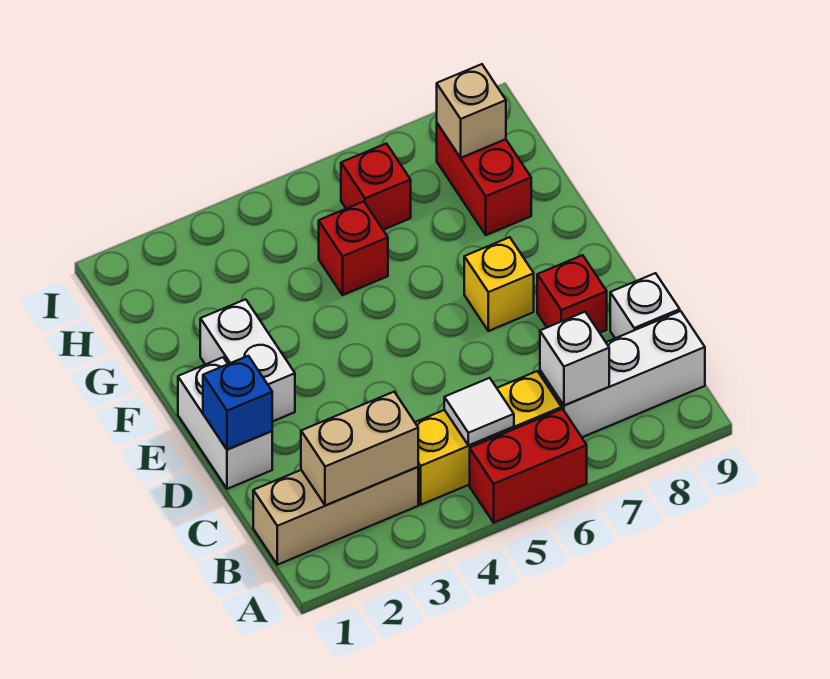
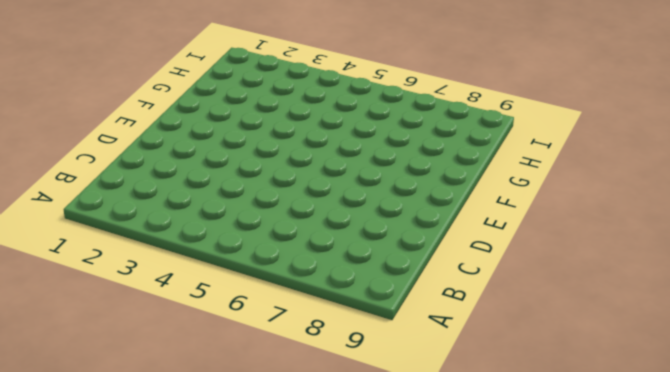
none -> red brick A5:A6 level 1
none -> tan brick B1:B3 level 1
none -> yellow brick B4:B6 level 1

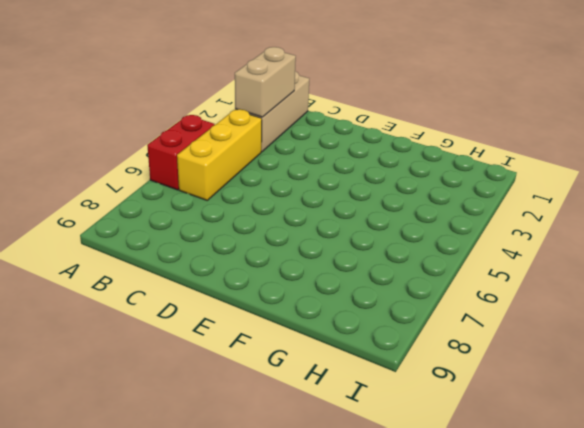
none -> white brick B7:B9 level 1
none -> white brick C9 level 1
none -> white brick D1:E1 level 1

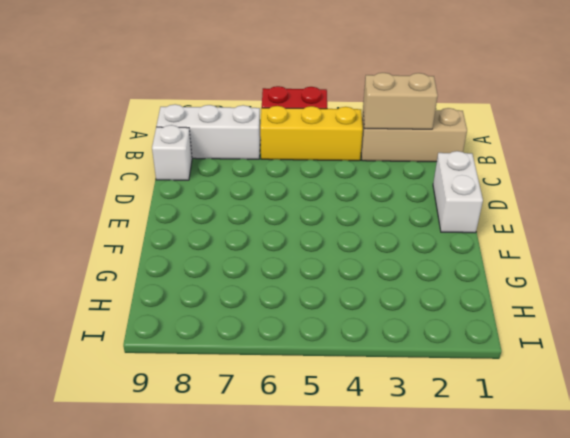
none -> red brick D8 level 1
none -> white brick E2:F2 level 1
none -> yellow brick E7 level 1

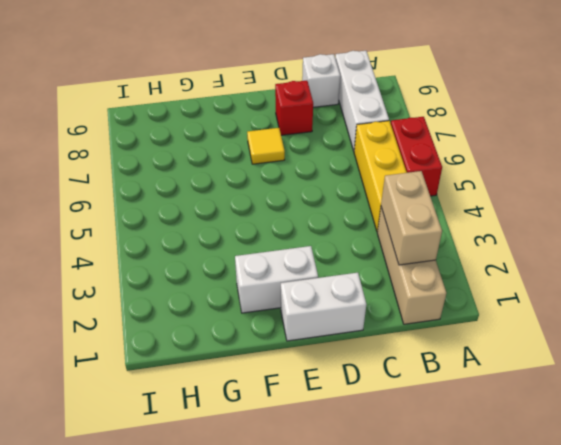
yellow tile E7 level 1 -> yellow brick E7 level 1
none -> red brick G5 level 1
none -> red brick G8:H8 level 1
none -> red brick H6 level 1

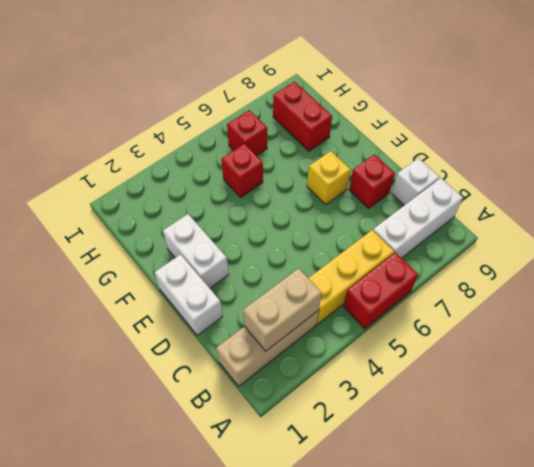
none -> white tile B5 level 2
none -> white brick B7 level 2
none -> blue brick D1 level 2

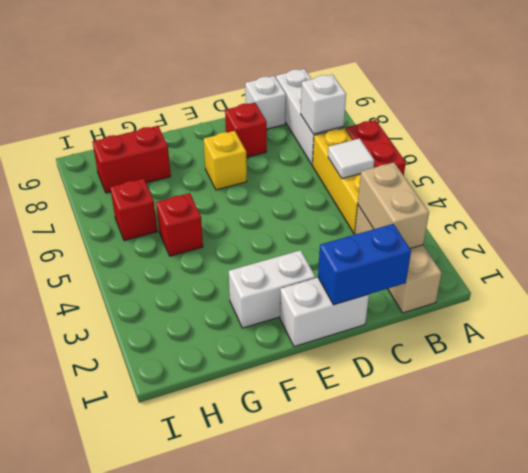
blue brick C1:D1 level 2 -> blue brick D1 level 2
none -> tan brick H8 level 2

